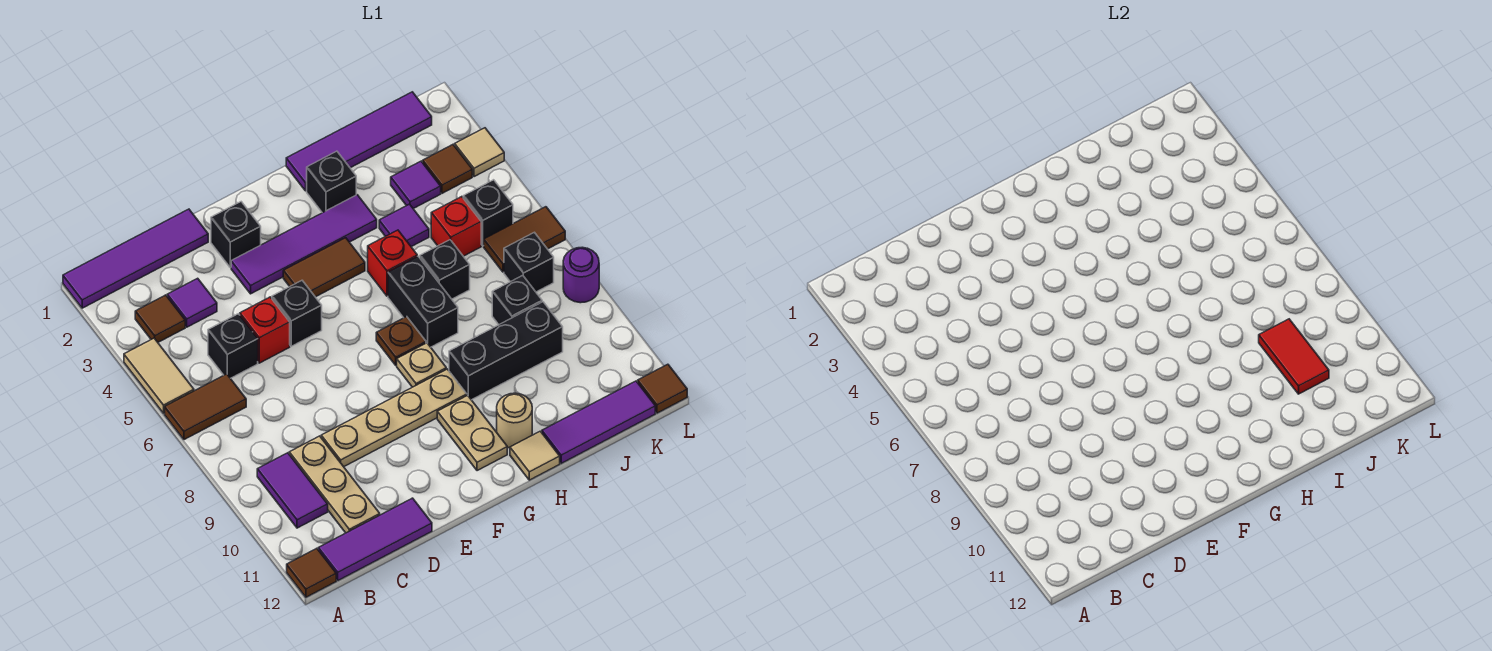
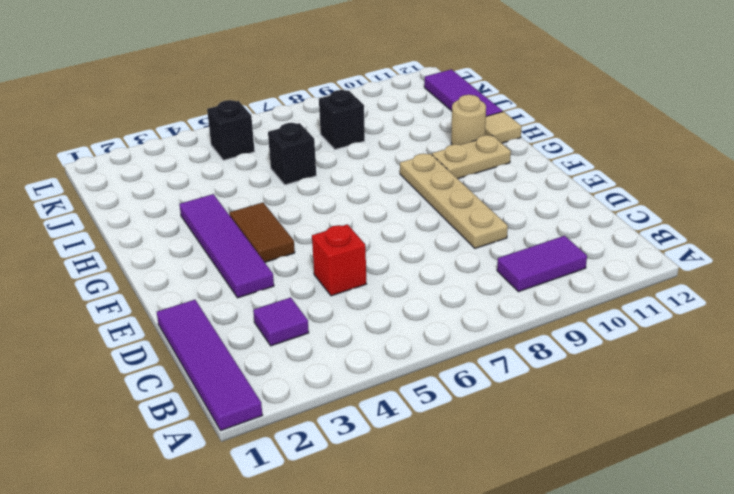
none -> tan tile A4:A5 level 1
none -> brown tile A6:B6 level 1
none -> brown tile A12 level 1
none -> brown tile B3 level 1

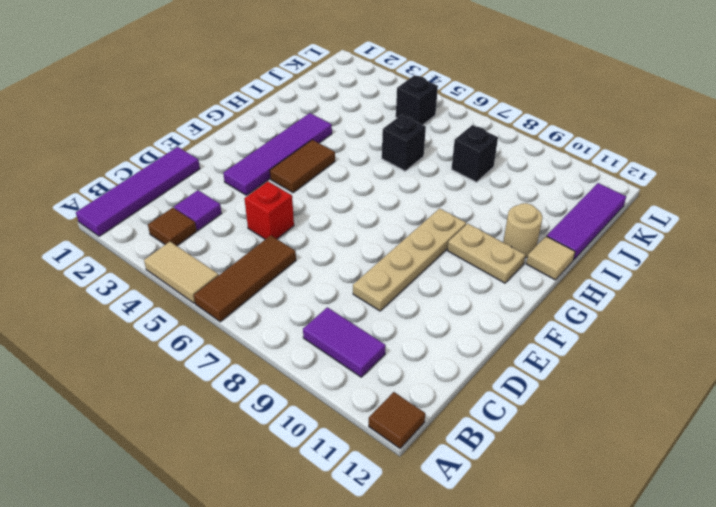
brown tile A6:C6 level 1 -> brown tile A6:B6 level 1
none -> purple tile B12:D12 level 1
none -> black brick C5 level 1
none -> tan plate C9:C11 level 1
none -> black brick E2 level 1

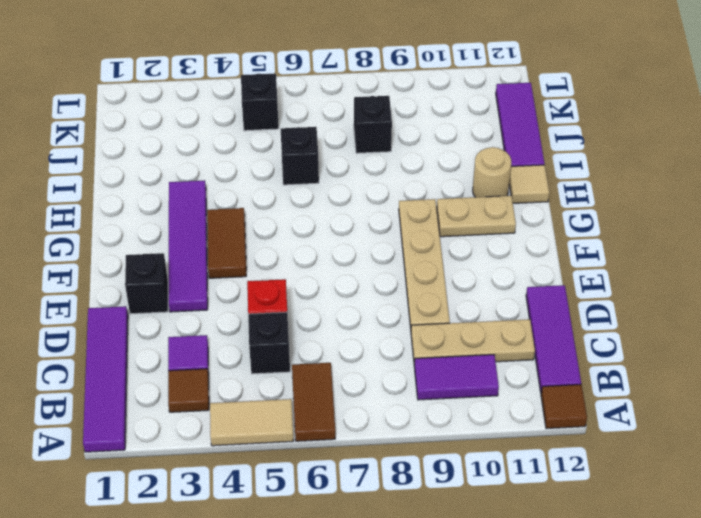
none -> black brick E5 level 1
none -> brown plate G7 level 1
none -> tan plate G8 level 1
none -> purple tile H1:K1 level 1

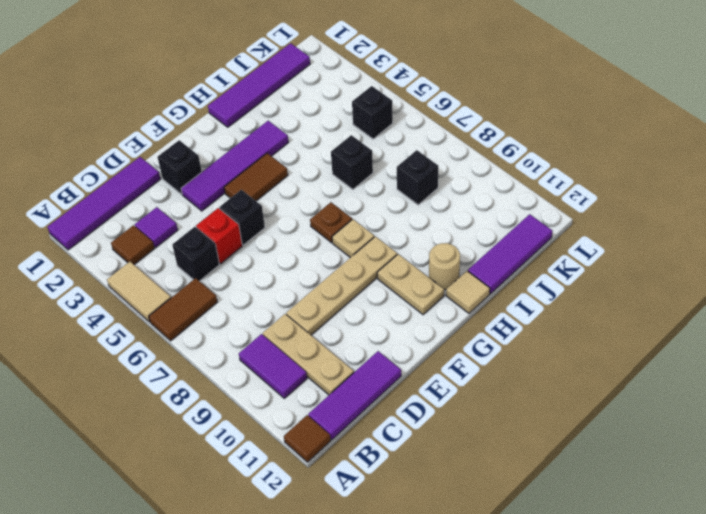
none -> black brick H2 level 1
none -> red brick H5 level 1
none -> black brick H6:H7 level 1
none -> black brick H9:J9 level 1

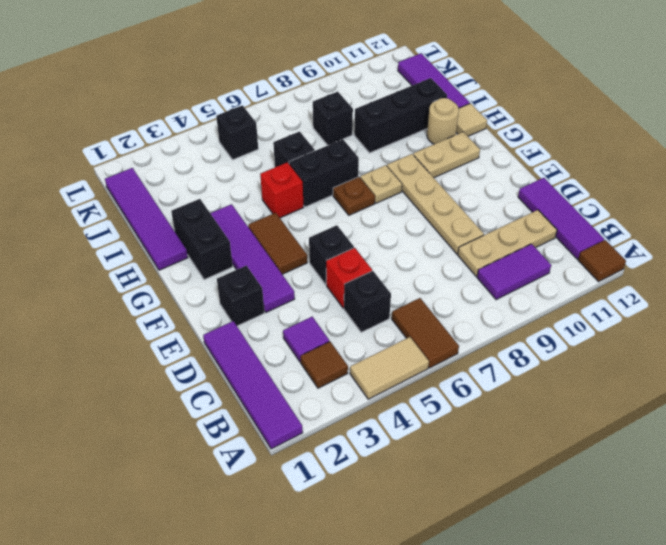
black brick G2:H2 level 1 -> black brick H2 level 1
black brick I9:I11 level 1 -> black brick H9:J9 level 1
none -> purple tile I4 level 1
none -> purple tile J3 level 1
none -> red brick J5 level 1
none -> brown tile K3 level 1

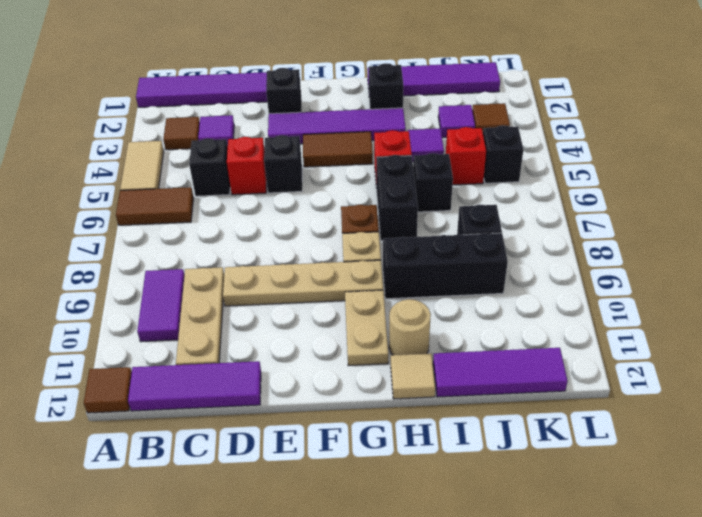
none -> brown tile K6:L6 level 1
none -> black brick K7 level 1
none -> tan tile L3 level 1
none -> purple round brick L8 level 1

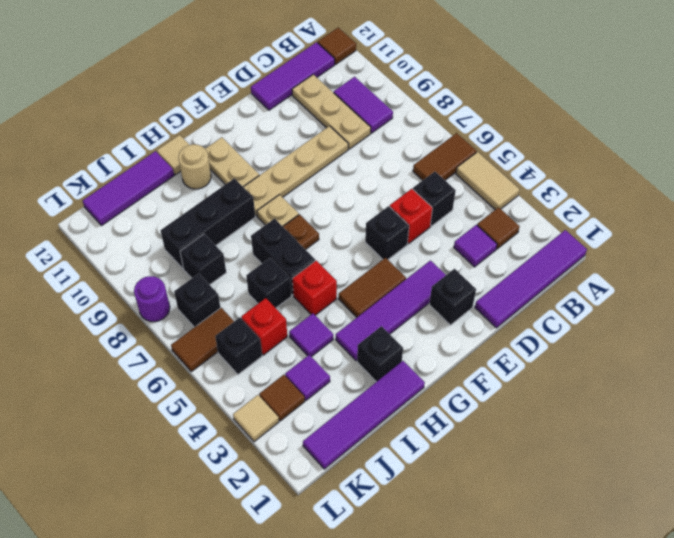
none -> brown tile L12 level 1
none -> red tile J9:J10 level 2

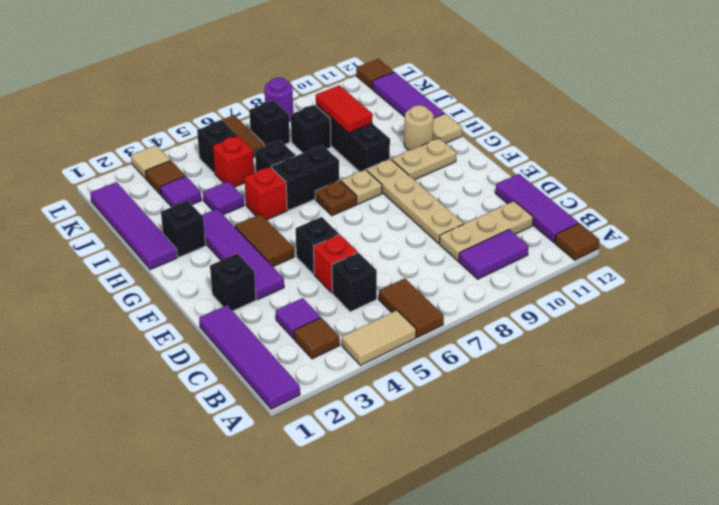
red tile I9:J9 level 2 -> red tile J9:J10 level 2

